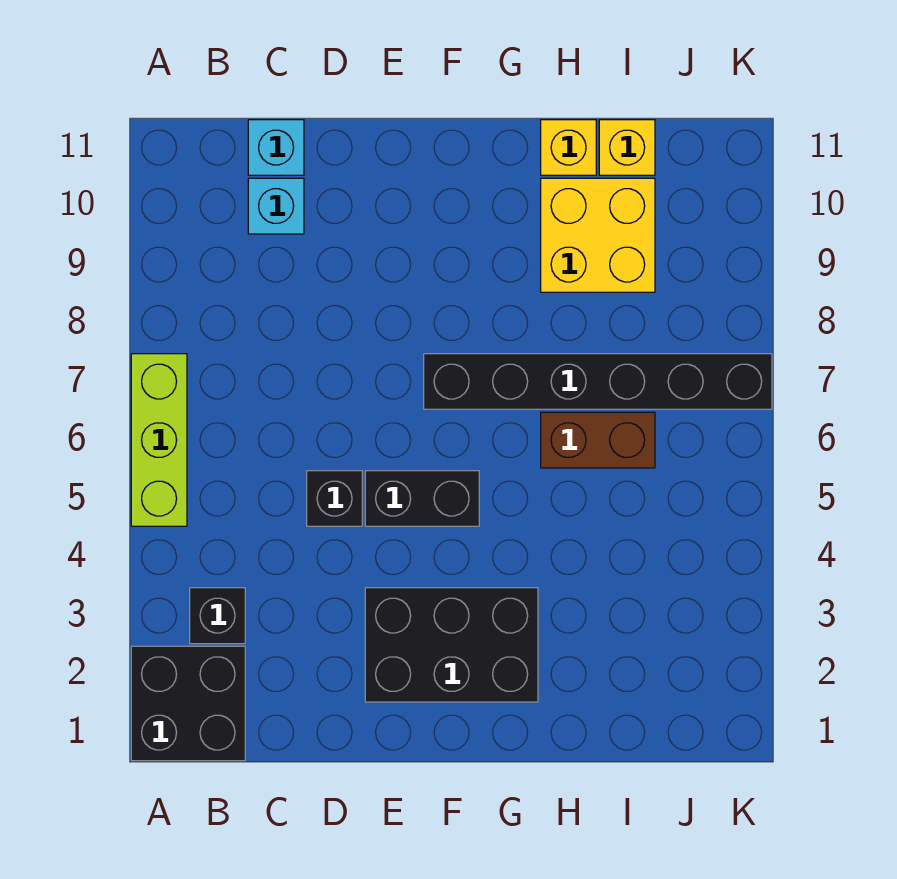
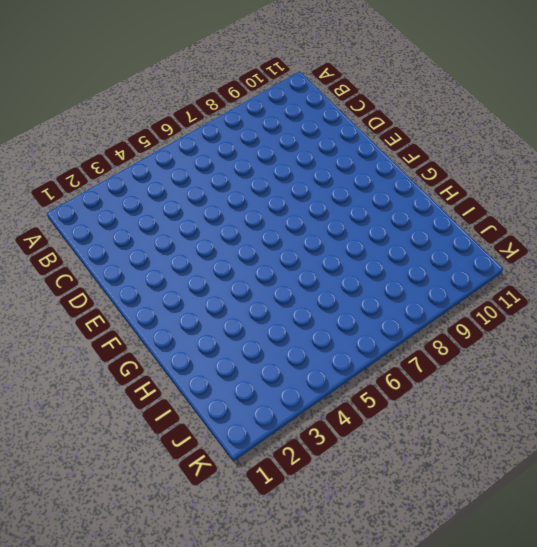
none -> black brick A1:B2 level 1
none -> lime brick A5:A7 level 1
none -> black brick B3 level 1

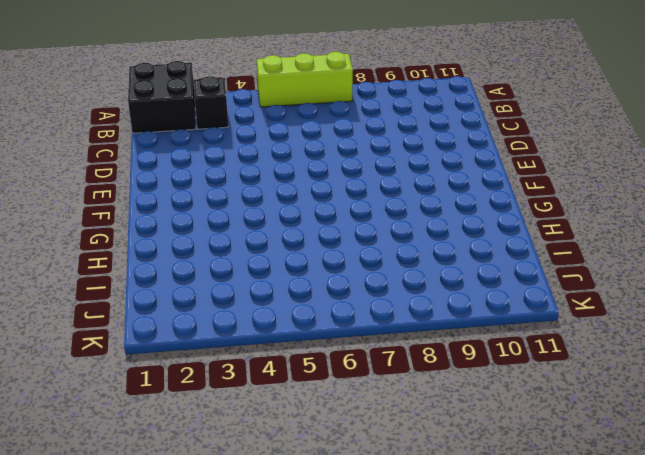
none -> cyan brick C10 level 1
none -> cyan brick C11 level 1
none -> black brick D5 level 1

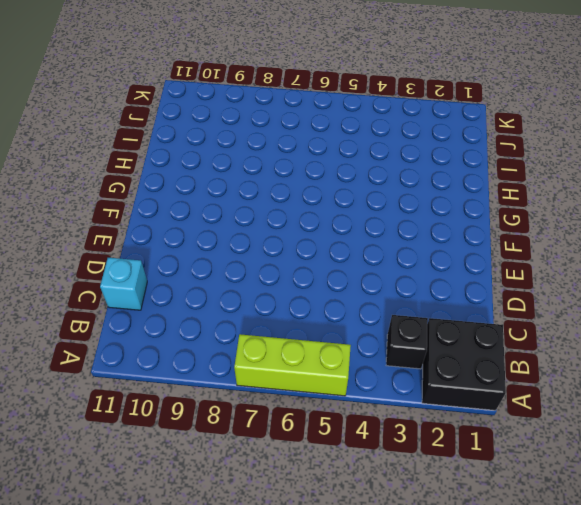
none -> cyan brick C10 level 1
none -> black brick D5 level 1
none -> black brick E2:G3 level 1

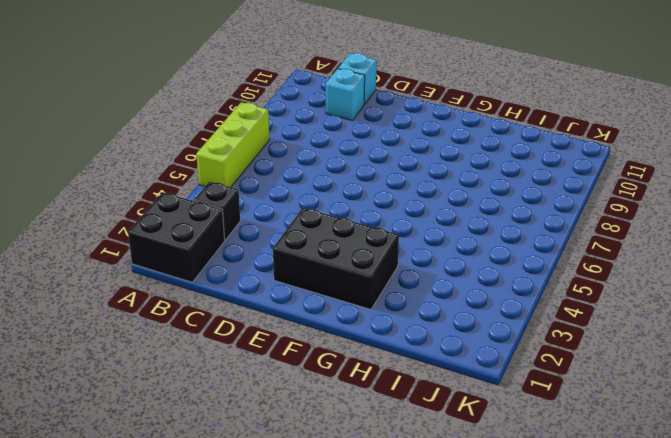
none -> black brick D5 level 1
none -> black brick E5:F5 level 1
none -> black brick F7:K7 level 1

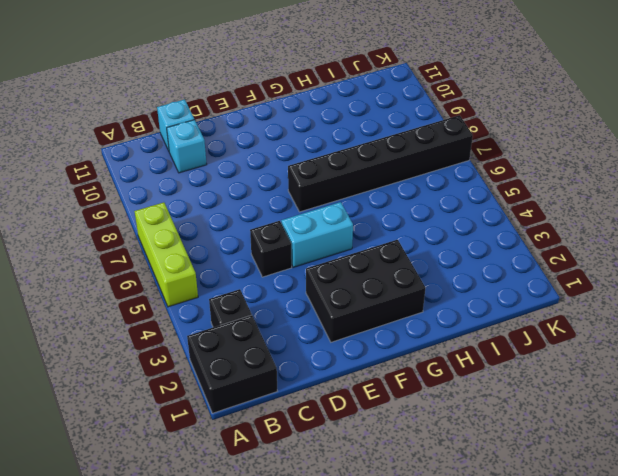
cyan brick E5:F5 level 1 -> black brick E5:F5 level 1
none -> brown brick H6:I6 level 1
none -> yellow brick H9:I10 level 1
none -> yellow brick H11 level 1

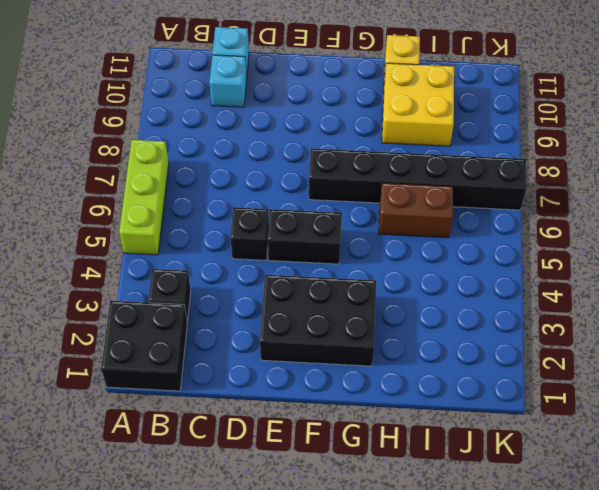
none -> yellow brick I11 level 1

